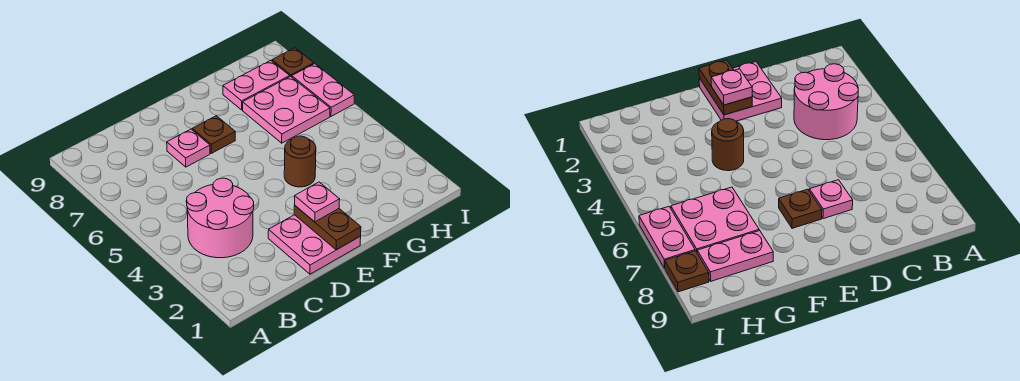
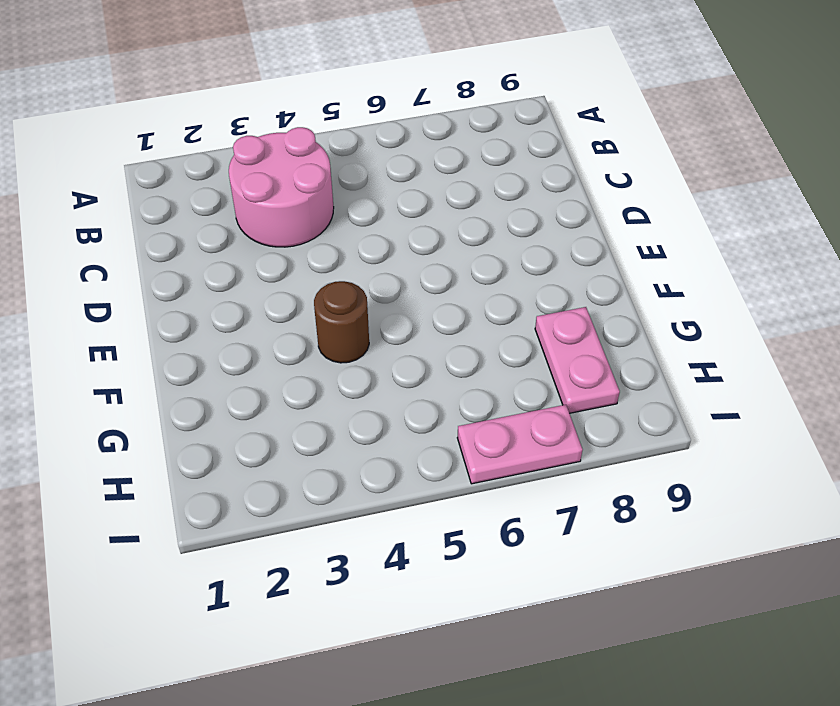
none -> pink plate D1:E2 level 1
none -> pink plate D7 level 1

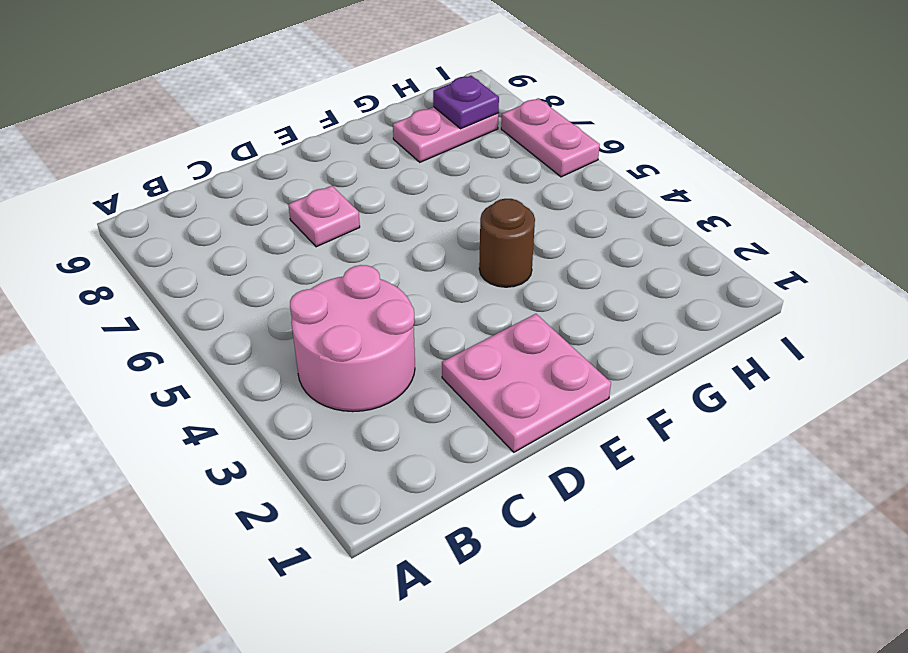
purple plate H8 level 2 -> none
none -> brown plate E7 level 1
none -> pink plate G6:H7 level 1

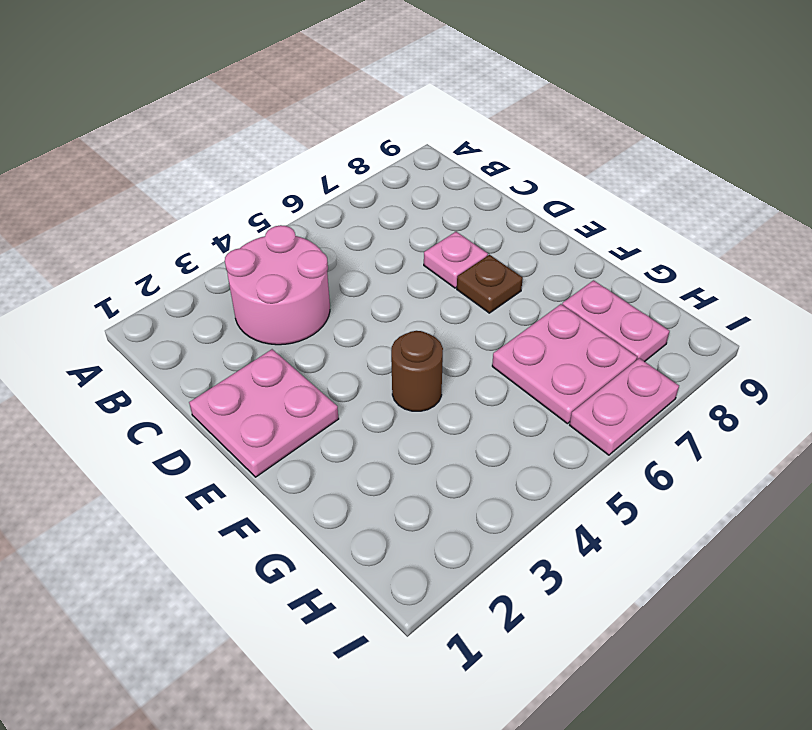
none -> brown plate I8 level 1
none -> brown plate E1:E2 level 2

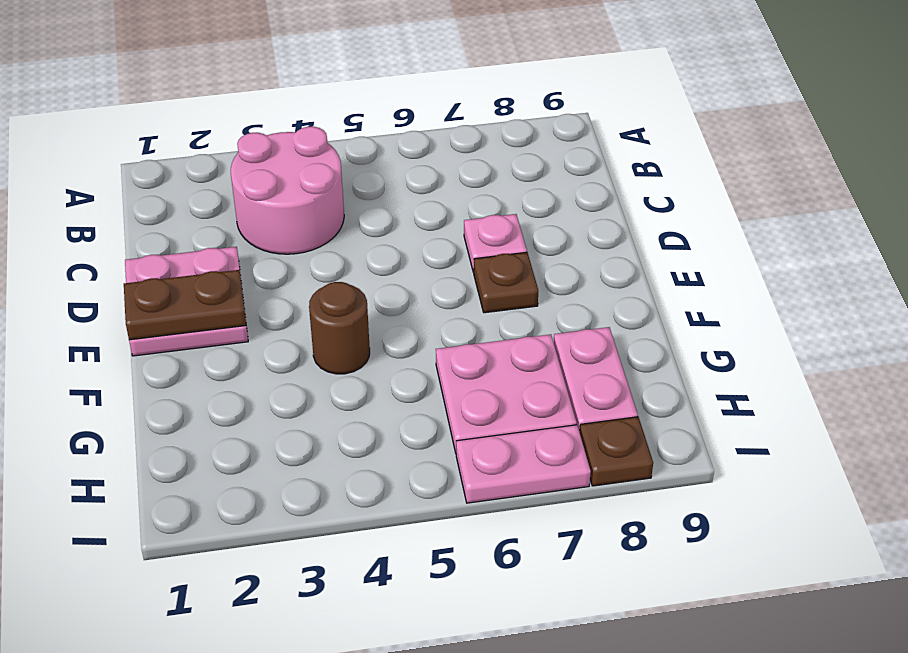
none -> pink plate E2 level 3

